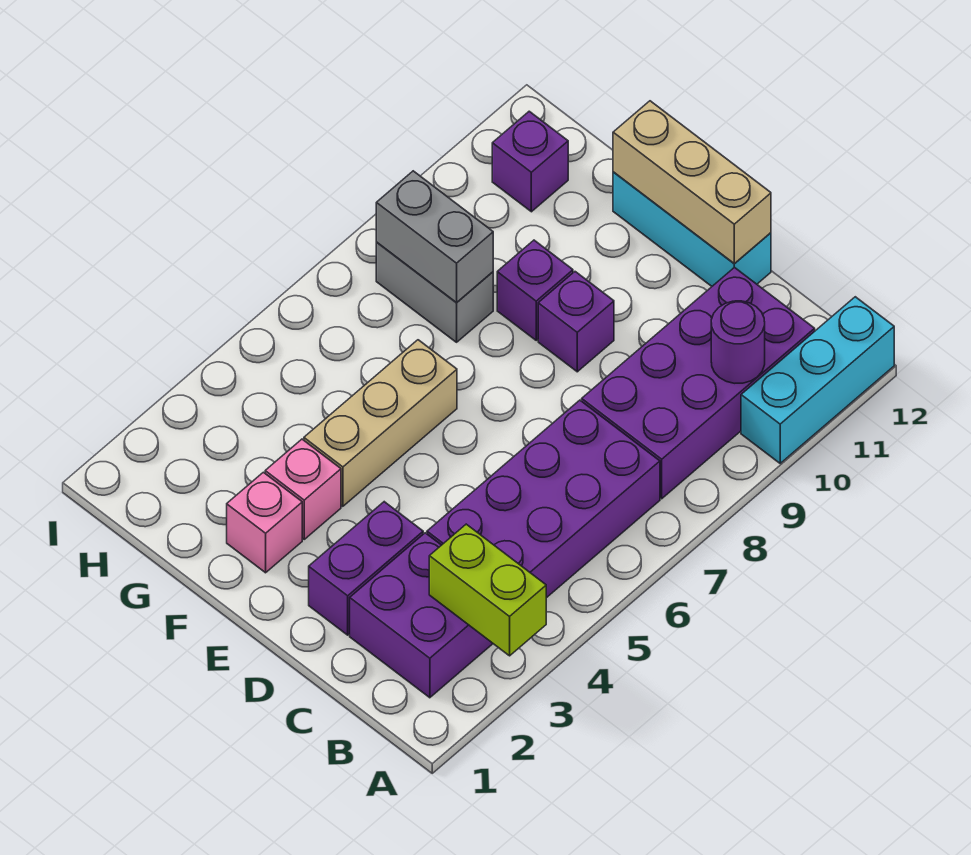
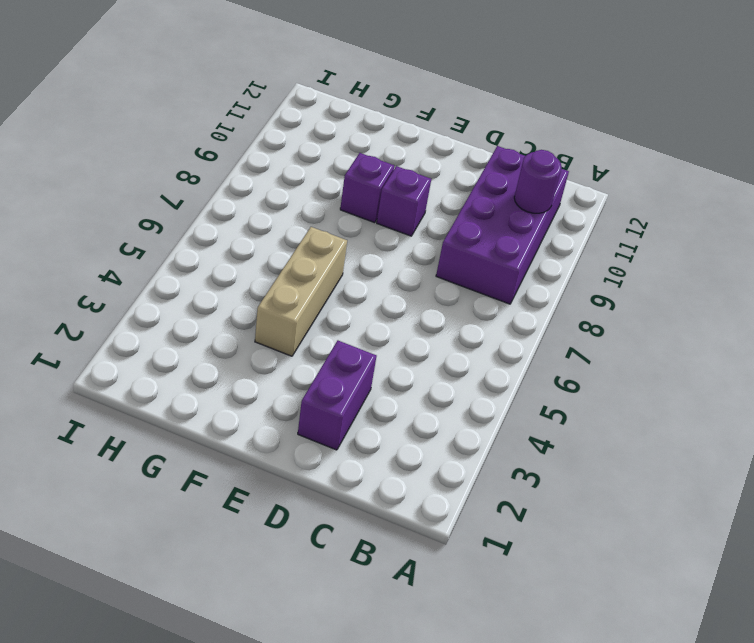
none -> cyan brick A10:A12 level 1
none -> purple brick B2:C3 level 1
none -> purple brick B4:C7 level 1

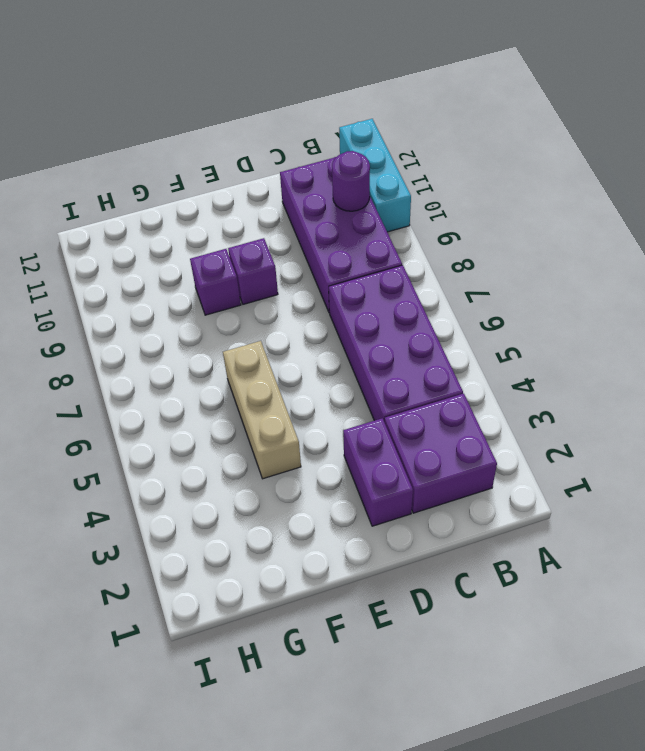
none -> cyan brick D12:F12 level 1
none -> pink brick F2 level 1
none -> pink brick F3 level 1

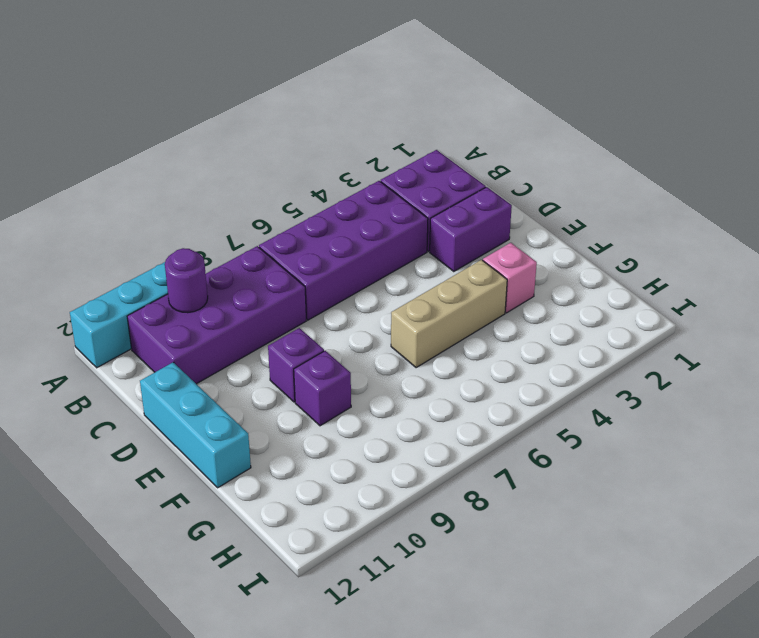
none -> pink brick F2 level 1
none -> grey brick G8:H8 level 1
none -> purple brick H11 level 1

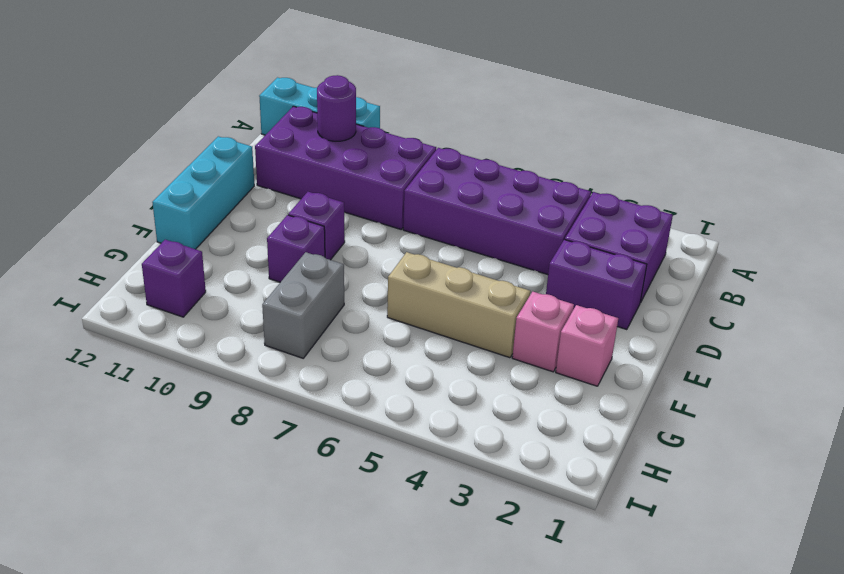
none -> lime brick A3:B3 level 2
none -> tan brick D12:F12 level 2
none -> grey brick G8:H8 level 2

